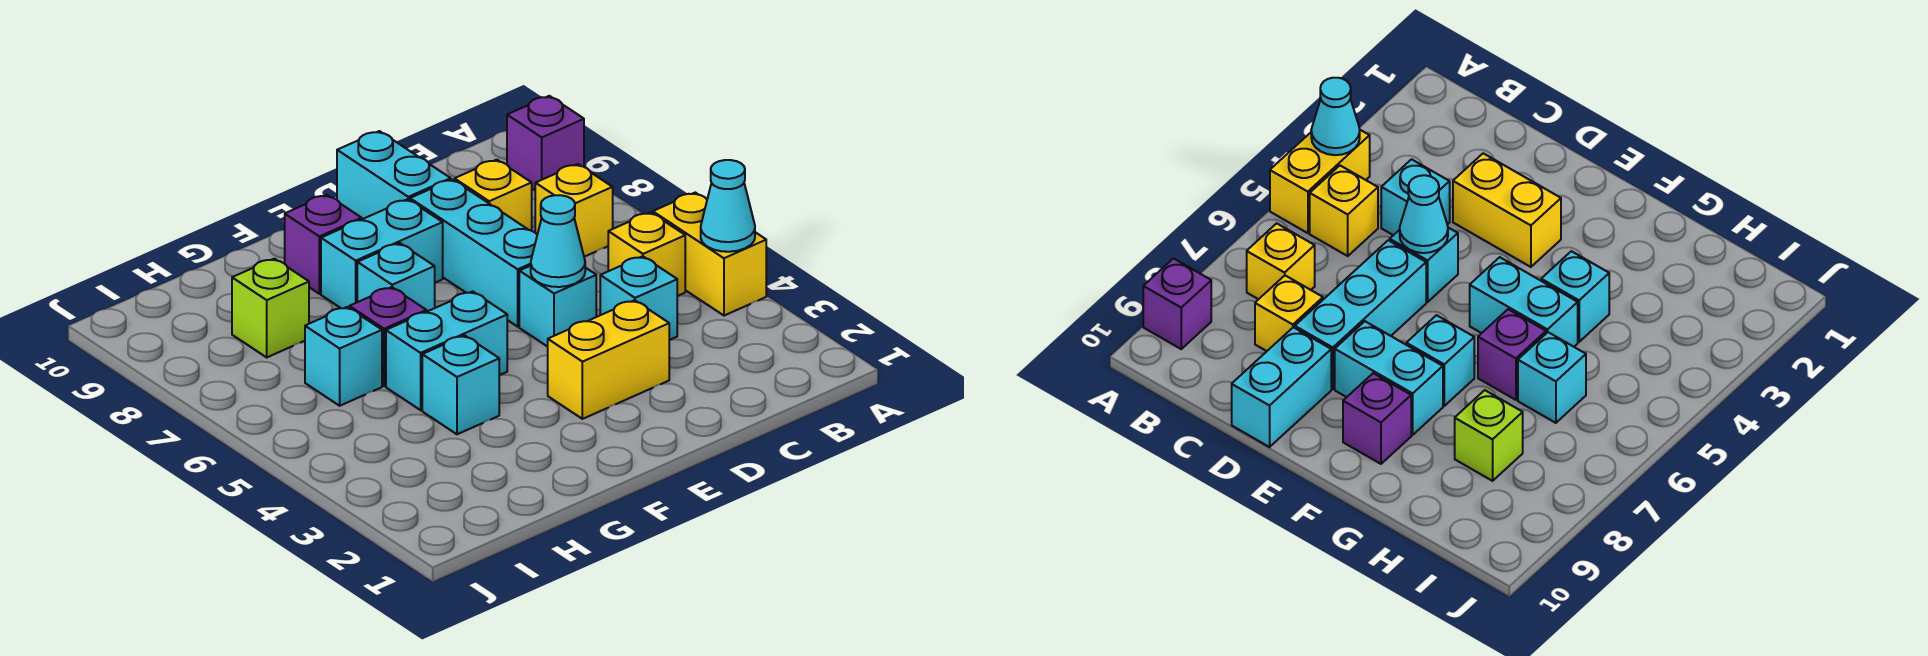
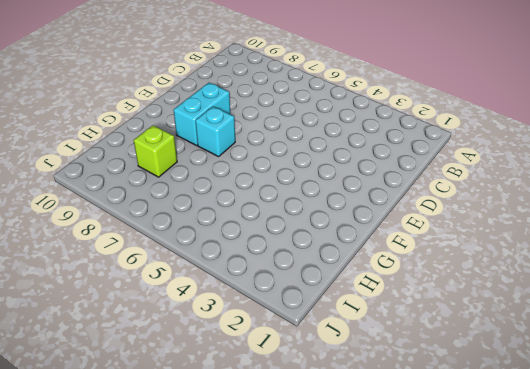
none -> yellow brick A4:A5 level 1
none -> purple brick A9 level 1
none -> yellow brick B5 level 1

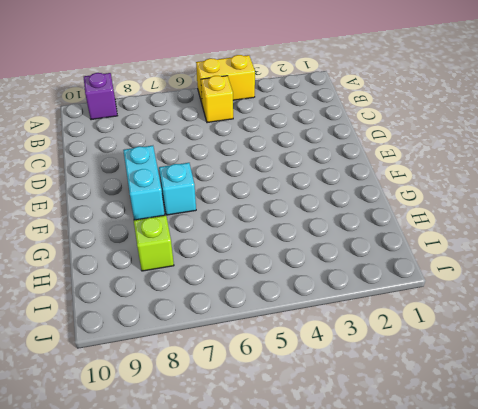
none -> yellow brick B7 level 1
none -> cyan brick C4 level 1
none -> yellow brick C8 level 1

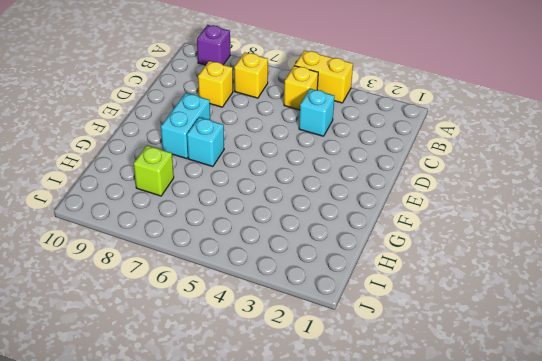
none -> yellow brick D3:E3 level 1
none -> cyan brick D5 level 1
none -> cyan brick D6:D8 level 1

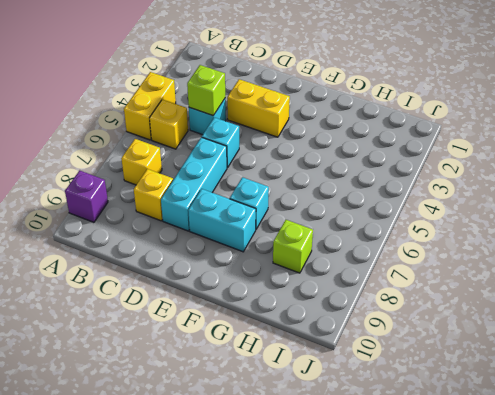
lime brick C4 level 2 -> none
none -> cyan brick D9:D10 level 1
none -> cyan brick F5:G5 level 1
none -> purple brick F9 level 1

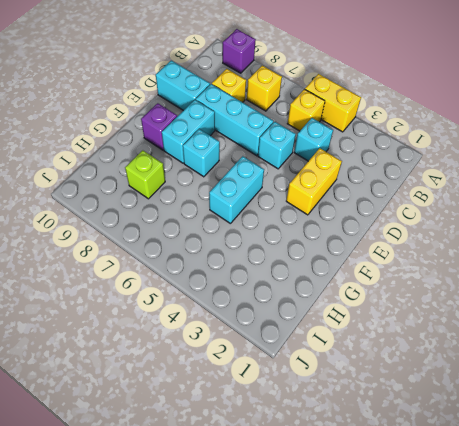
none -> cyan brick G4 level 1
none -> purple brick G6 level 1
none -> cyan brick H6 level 1

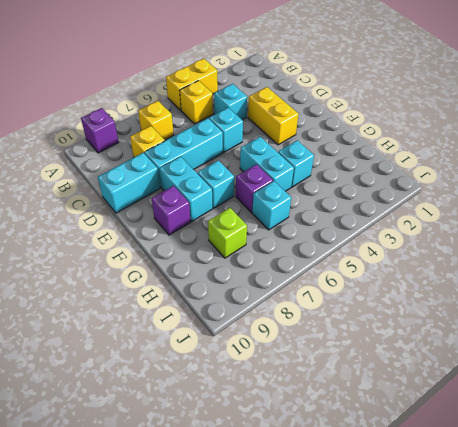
none -> cyan cone A4 level 2
none -> cyan cone D5 level 2

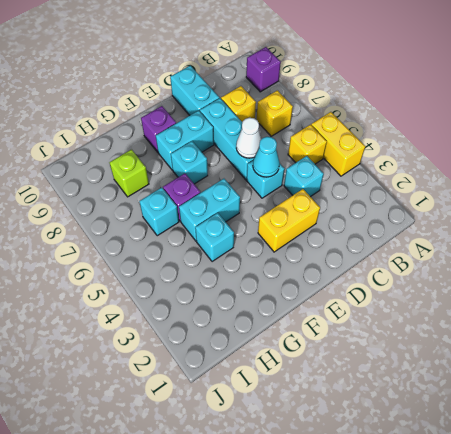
white cone D6 level 2 -> none
none -> cyan cone A4 level 2

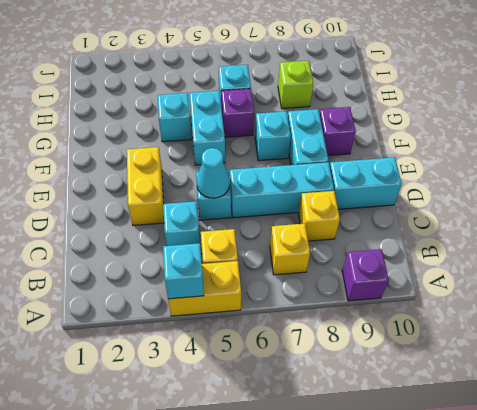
cyan brick A4 level 2 -> cyan cone A4 level 2

